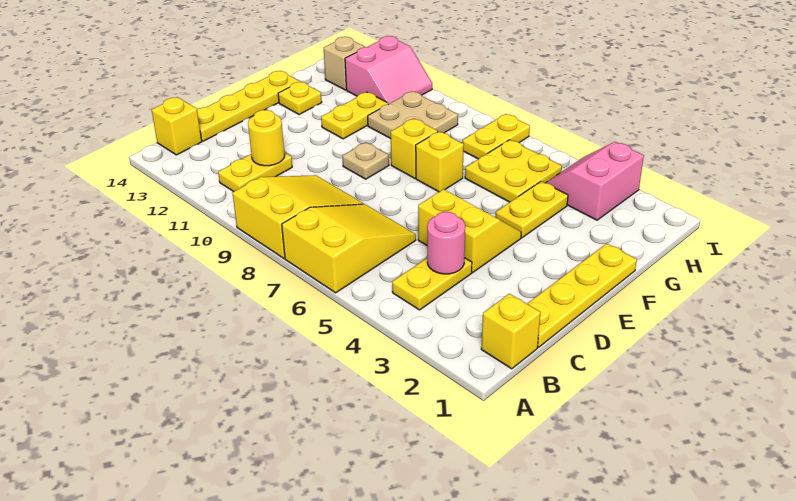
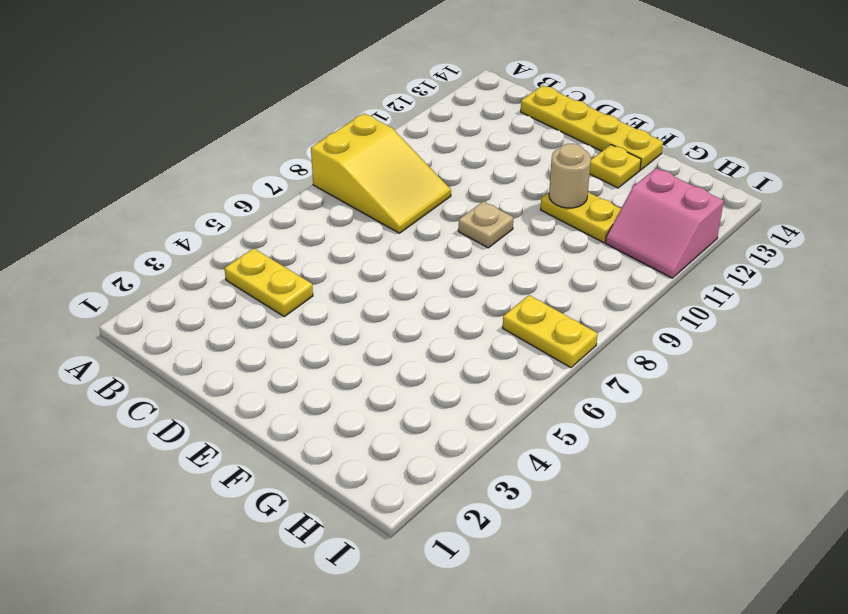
tan round brick F11 level 2 -> none
none -> yellow slope A6:C7 level 1 top A
none -> yellow brick B1 level 1
none -> yellow plate B11:C11 level 1

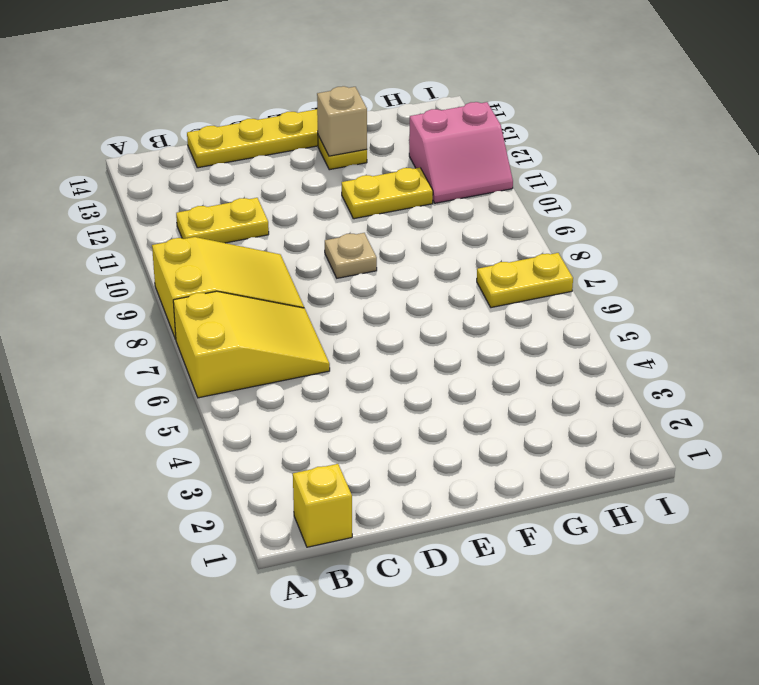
tan brick F13 level 2 -> tan brick H13 level 1
none -> yellow plate B4:C4 level 1
none -> yellow brick B14 level 1
none -> yellow plate C1:F1 level 1

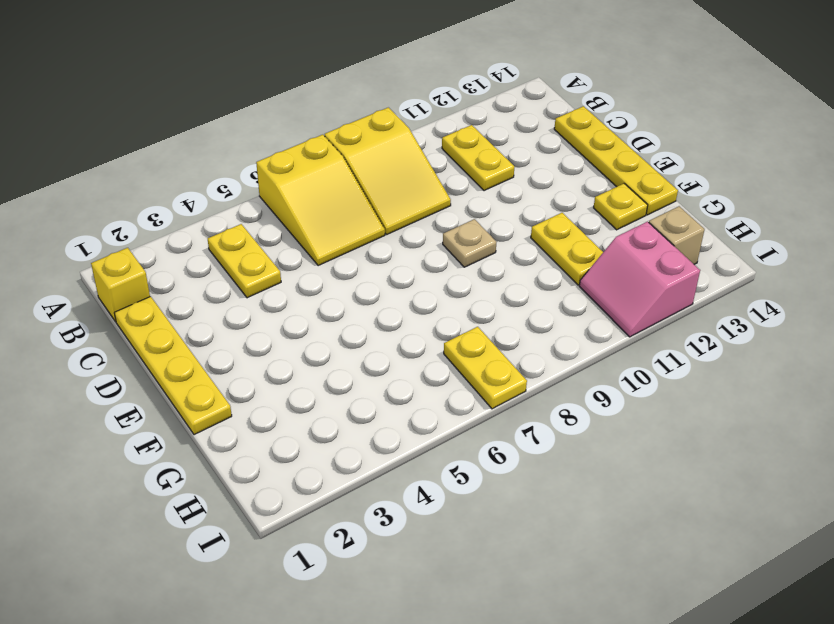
none -> yellow brick B14 level 1
none -> yellow slope D4:E5 level 1 top D
none -> yellow plate F4:G4 level 1

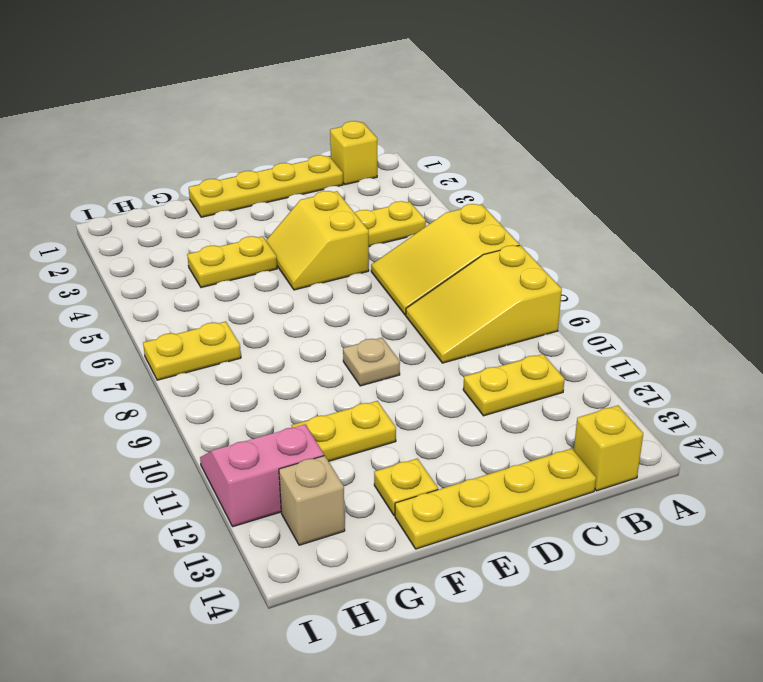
none -> yellow brick F7 level 1
none -> yellow brick F8 level 1
none -> yellow plate G5:H6 level 1

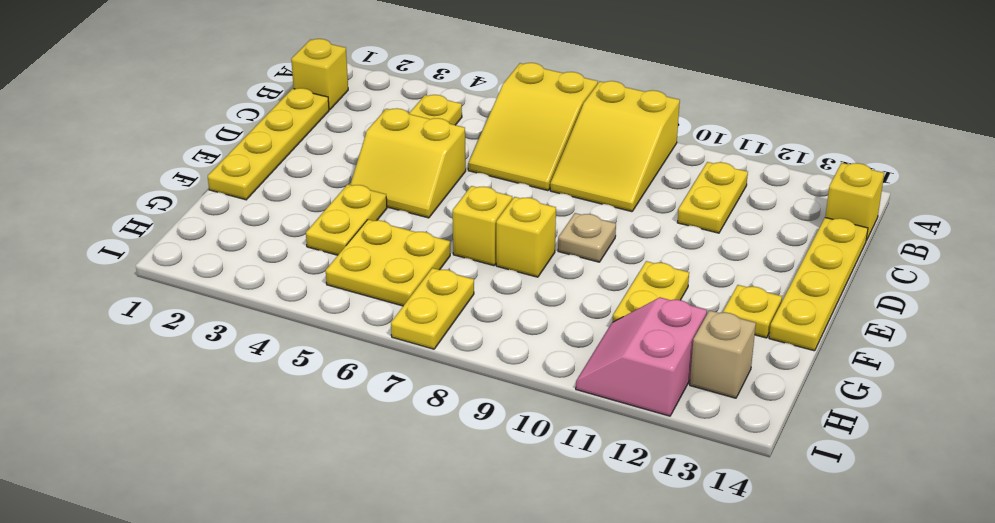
none -> tan plate G9:H10 level 1
none -> pink slope H3:I4 level 1 top 3
none -> pink round brick C4 level 2

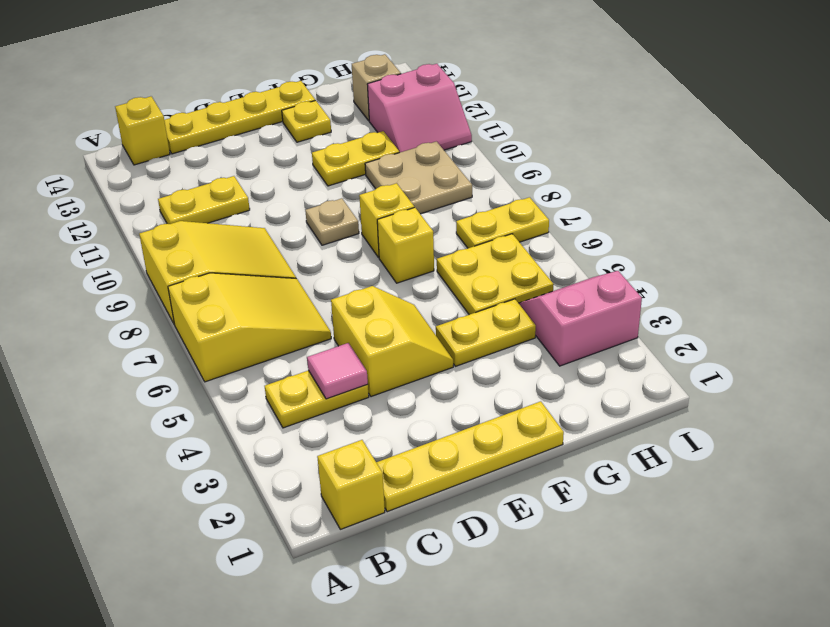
pink tile C4 level 2 -> pink round brick C4 level 2
none -> yellow round brick C11 level 2

